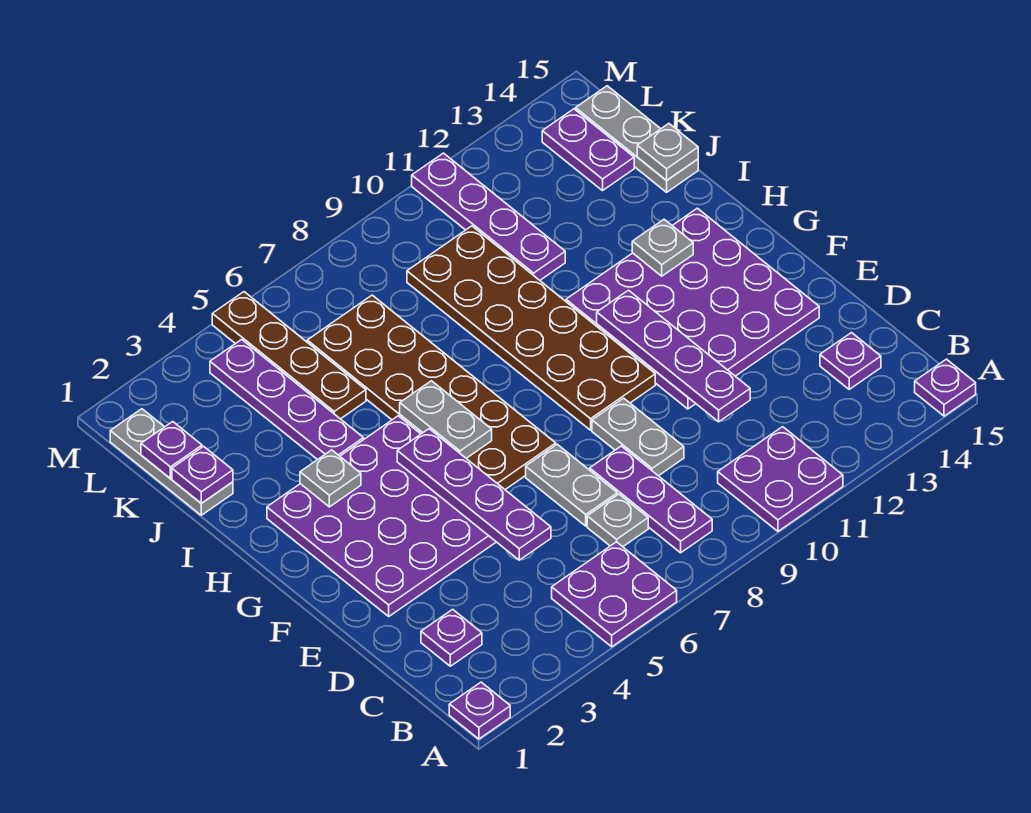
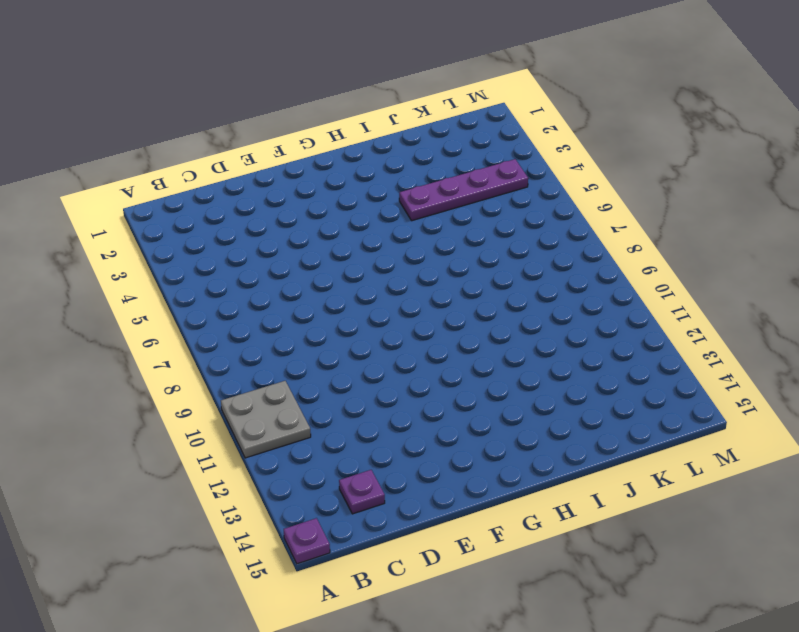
grey plate A10:B11 level 1 -> purple plate A10:B11 level 1
none -> purple plate A1 level 1
none -> purple plate A5:B6 level 1
none -> purple plate B8:D8 level 1

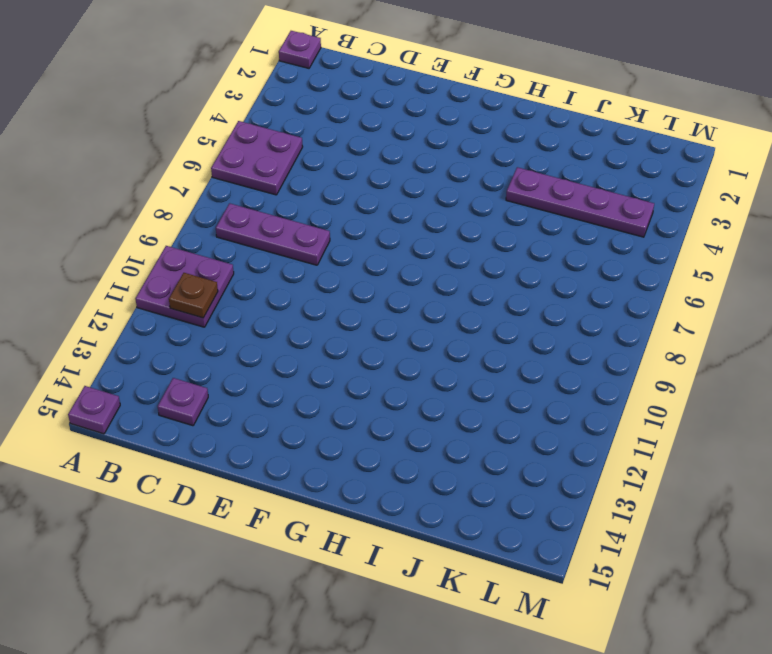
brown plate B11 level 2 -> none
none -> purple plate C2 level 1
none -> grey plate C7 level 1
none -> grey plate D7:E7 level 1

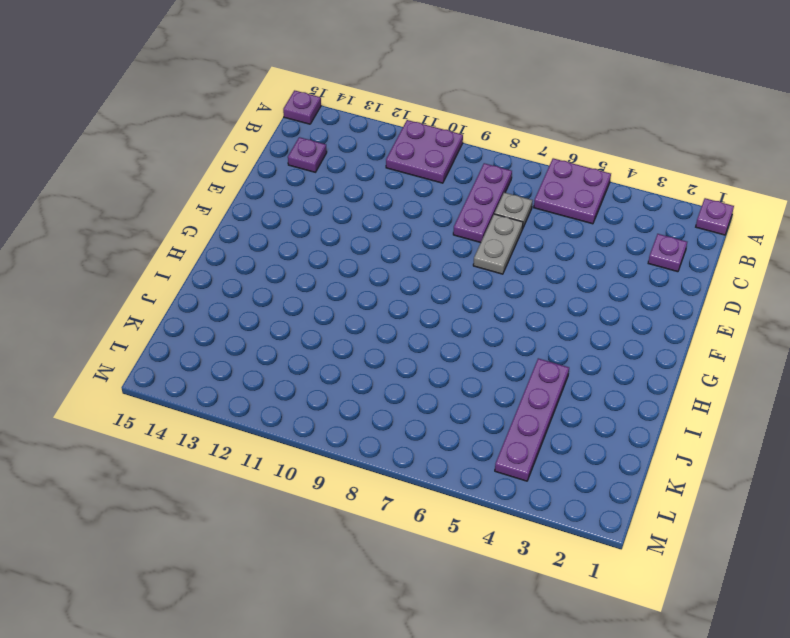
none -> grey plate D9:E9 level 1
none -> purple plate E2:H5 level 1
none -> purple plate E11:H14 level 1

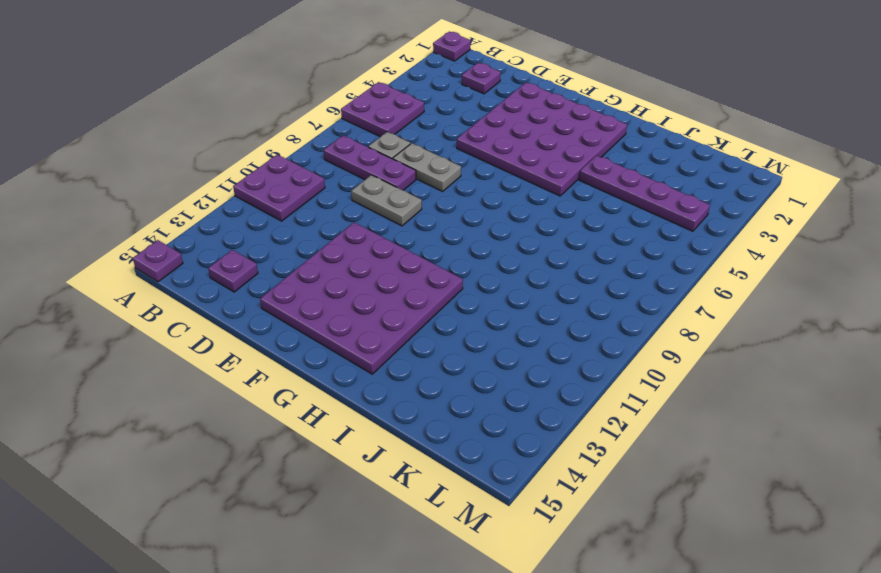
none -> brown plate F6:K7 level 1
none -> brown plate F9:K10 level 1
none -> grey plate J1:L1 level 1

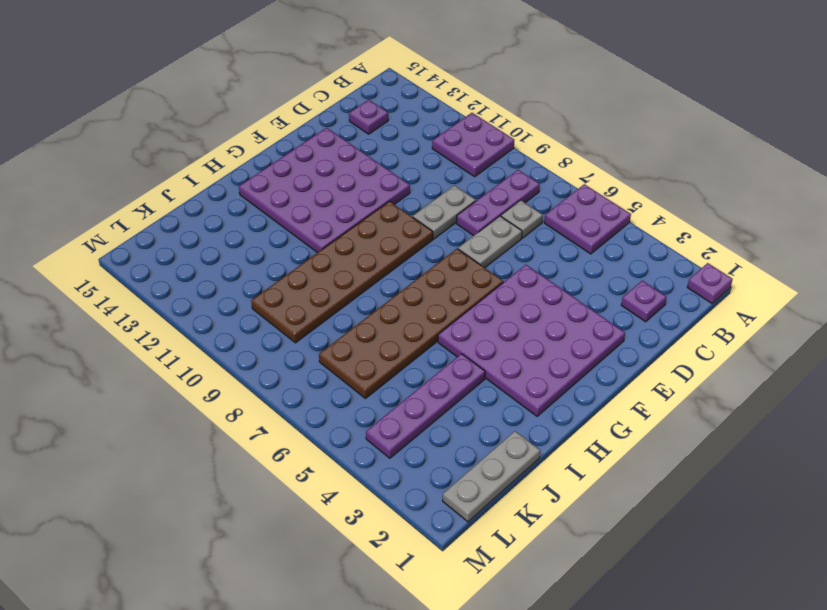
none -> purple plate A15 level 1
none -> brown plate J5:M5 level 1
none -> purple plate J11:M11 level 1

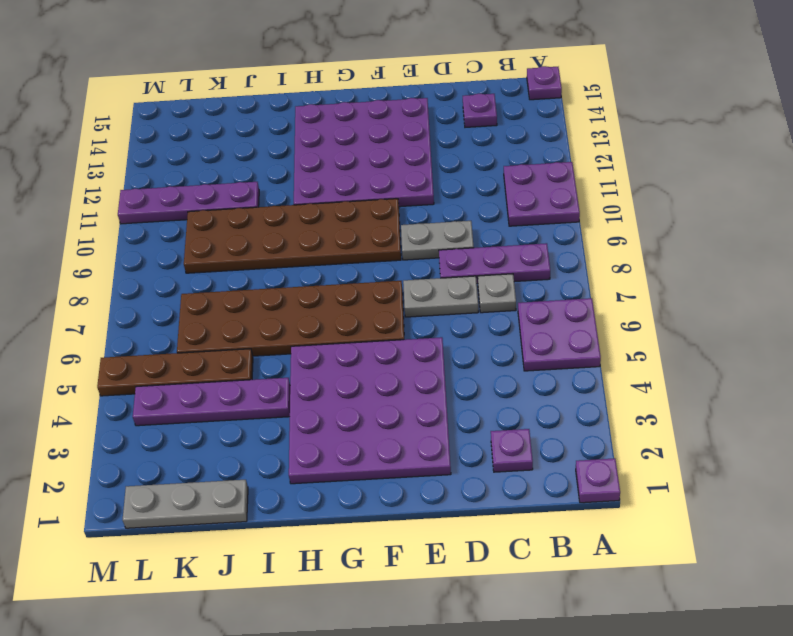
none -> grey plate J15:L15 level 1
none -> purple plate K14:L14 level 1
none -> purple plate D5:G5 level 2

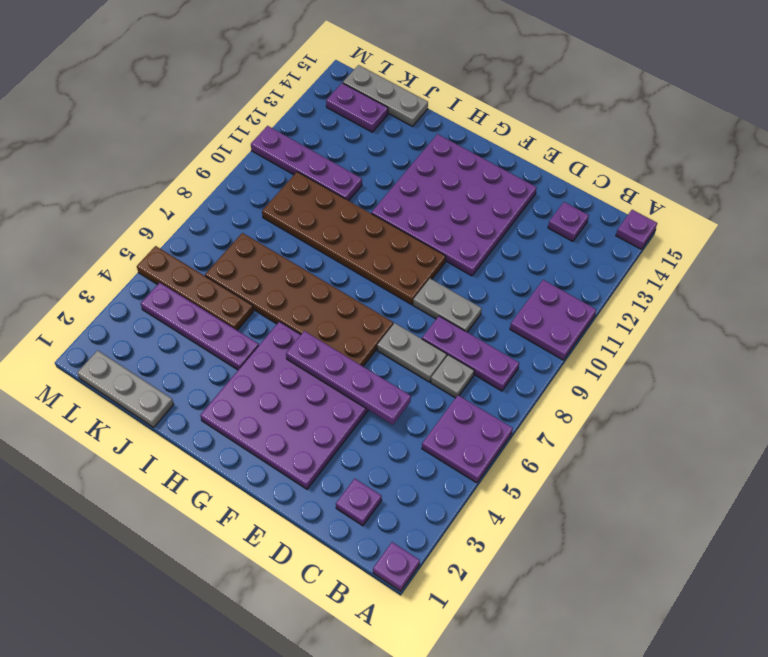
none -> purple plate D11:G11 level 2
none -> grey plate G6:H6 level 2
none -> grey plate H3 level 2

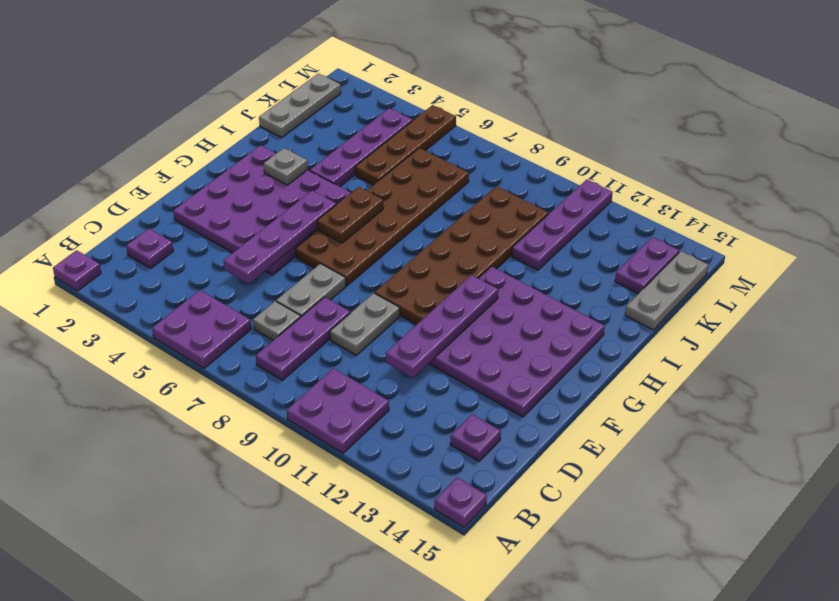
brown plate G6:H6 level 2 -> grey plate G6:H6 level 2
none -> grey plate H13 level 2
none -> purple plate J1 level 2
none -> grey plate J15 level 2

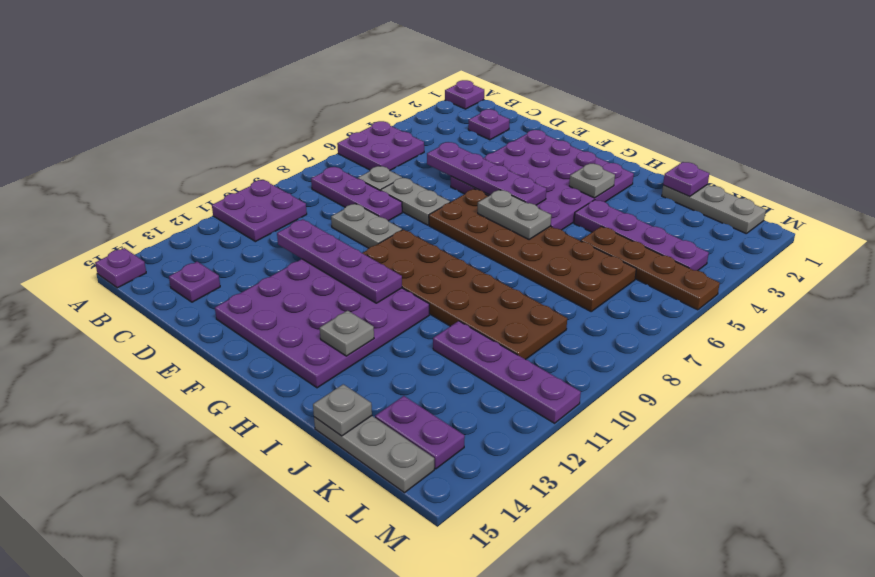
none -> purple plate K1 level 2

